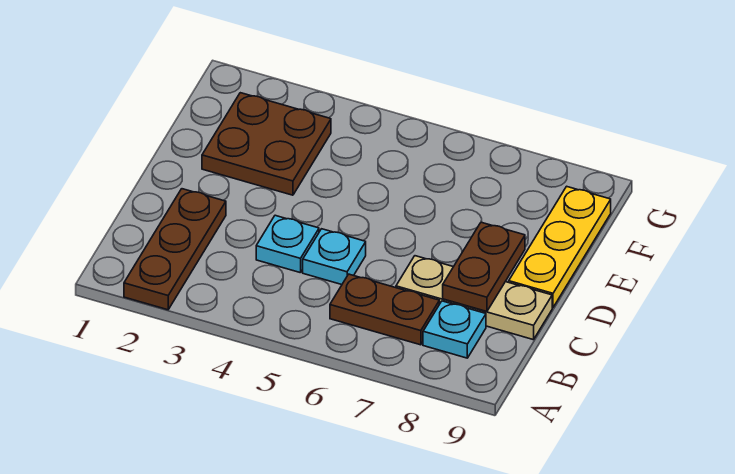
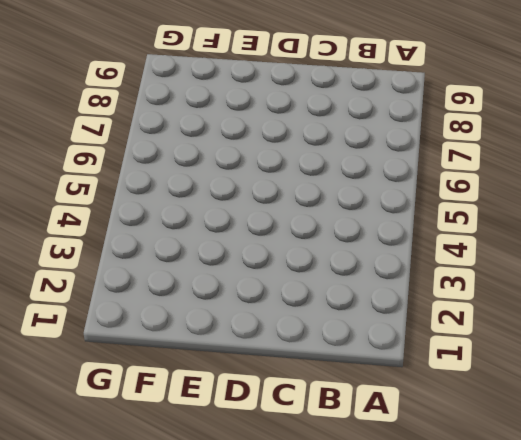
none -> brown plate A2:C2 level 1
none -> brown plate B6:B7 level 1

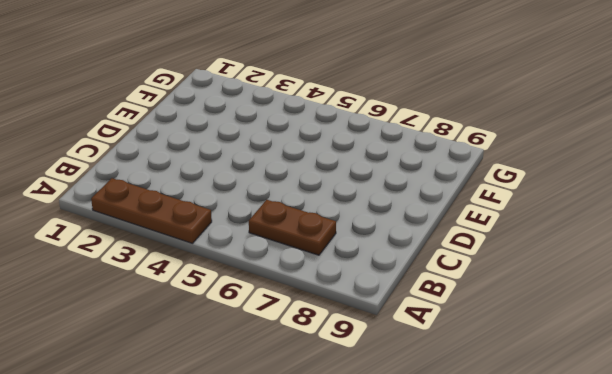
brown plate A2:A4 level 1 -> brown plate A2:C2 level 1
none -> cyan plate B8 level 1
none -> cyan plate C4 level 1

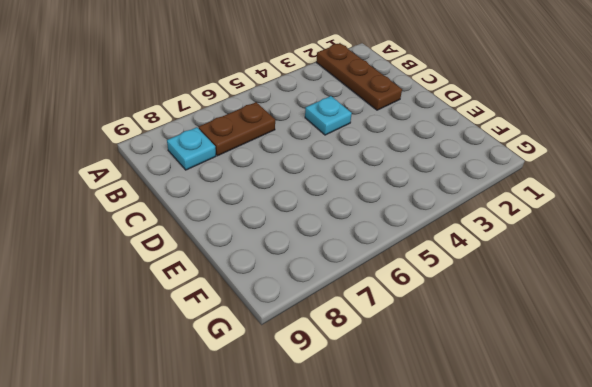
none -> cyan plate C5 level 1
none -> tan plate C7:C9 level 1

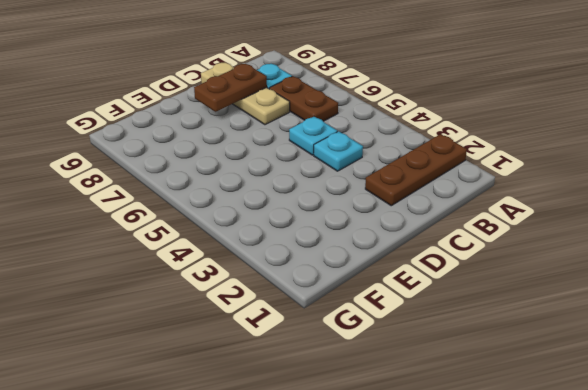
none -> yellow plate D9:F9 level 1
none -> brown plate E2:F3 level 1

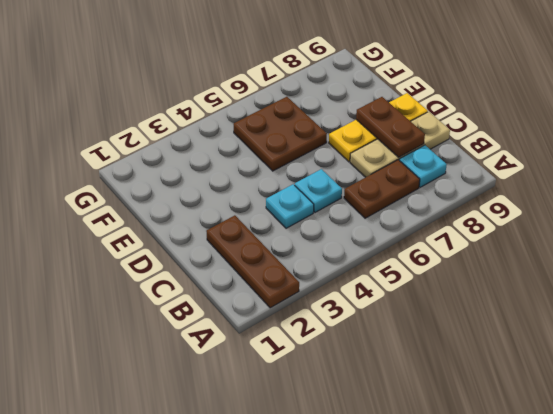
yellow plate D7:D9 level 1 -> yellow plate D9:F9 level 1
brown plate E5:F6 level 1 -> brown plate E2:F3 level 1

